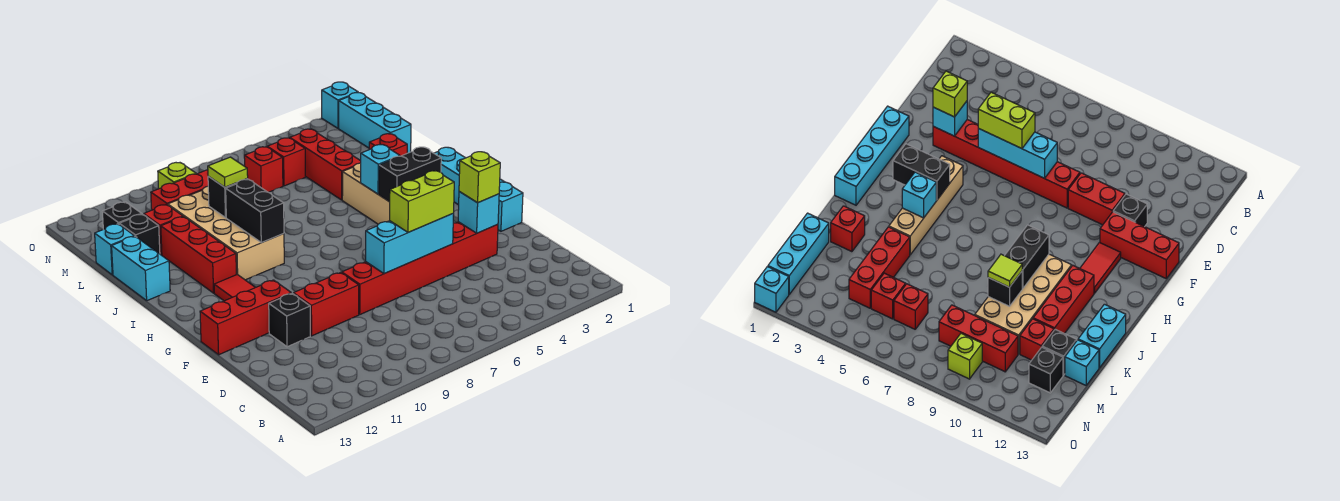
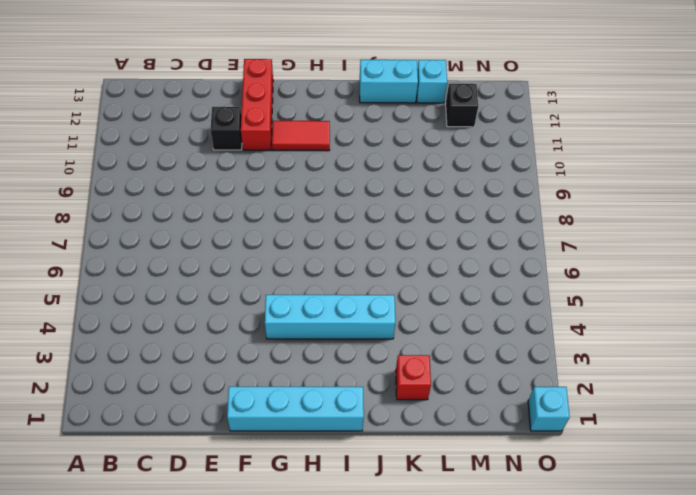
cyan brick G4:J4 level 1 -> tan brick G4:J4 level 1
none -> red brick E3:E8 level 1
none -> red brick E9:E10 level 1
none -> tan brick I9:L10 level 1
none -> red brick I11:K11 level 1

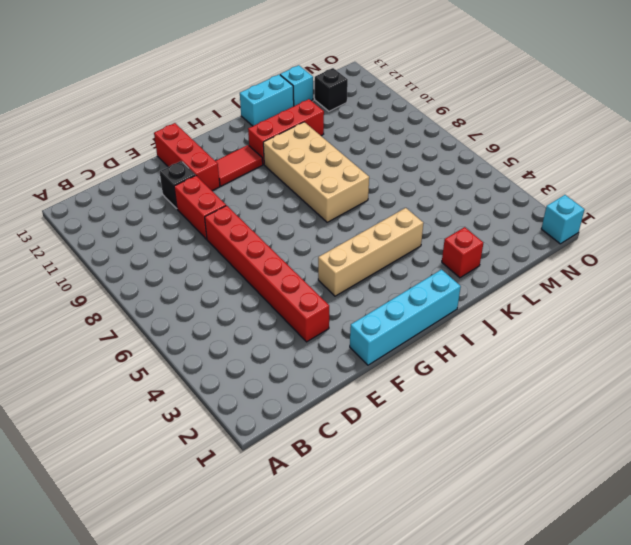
tan brick I7:J10 level 1 -> tan brick I9:L10 level 1
none -> red brick K4:M4 level 1
none -> cyan brick L1:N1 level 1
none -> red brick L11 level 1
none -> black brick L12 level 1

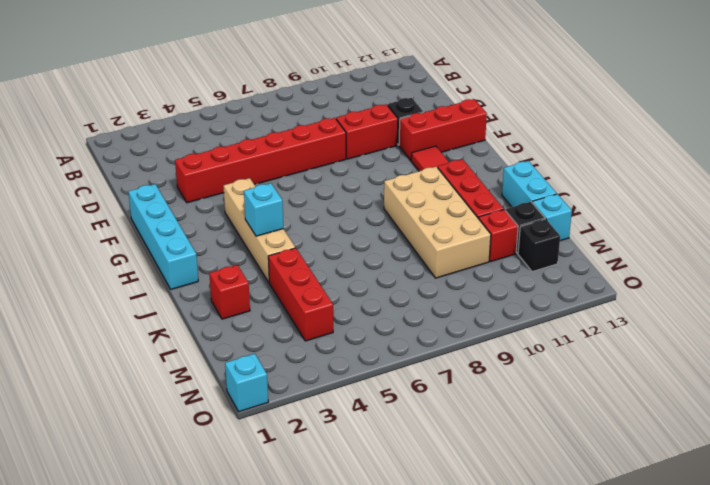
none -> cyan brick L1:N1 level 1
none -> red brick M5 level 1
none -> red brick M6 level 1
none -> red brick M8:M10 level 1

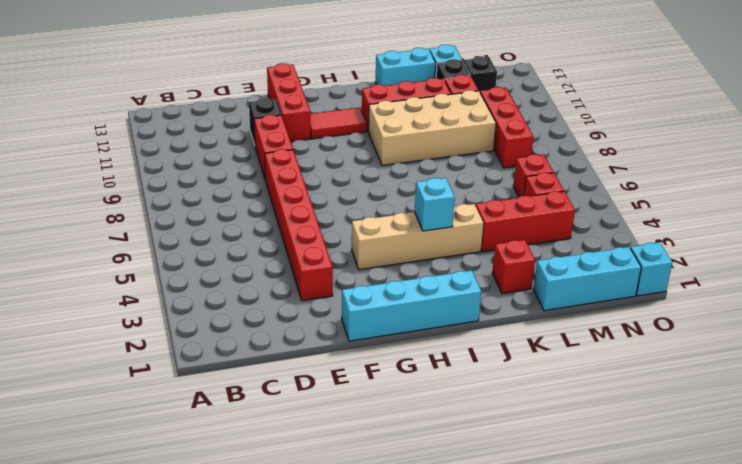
none -> lime brick N9 level 1
none -> cyan brick E3 level 2
none -> cyan brick E5:E7 level 2
none -> black brick H3:H4 level 2

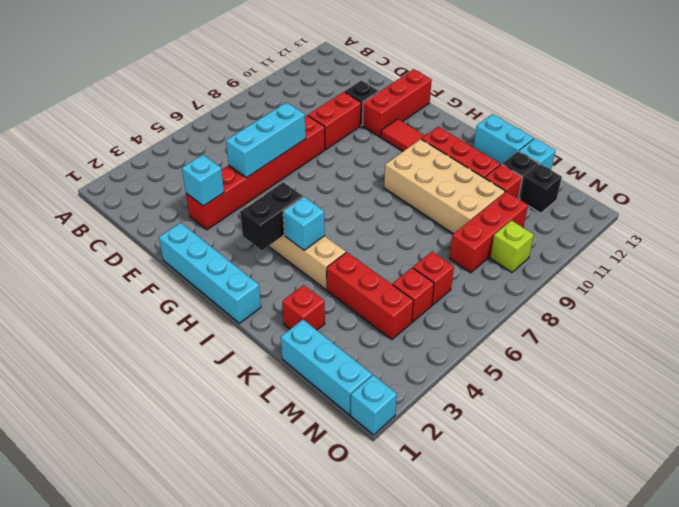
none -> black brick I9:J9 level 2
none -> black brick K9 level 2
none -> lime brick E3 level 3
none -> lime brick E5:E6 level 3

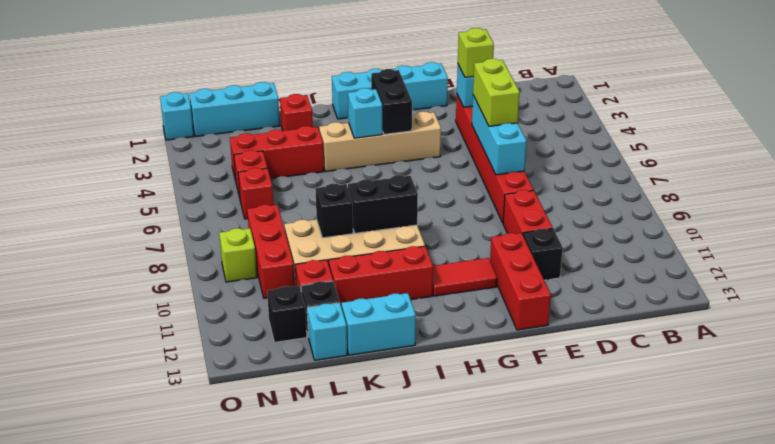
none -> lime tile K9 level 3

